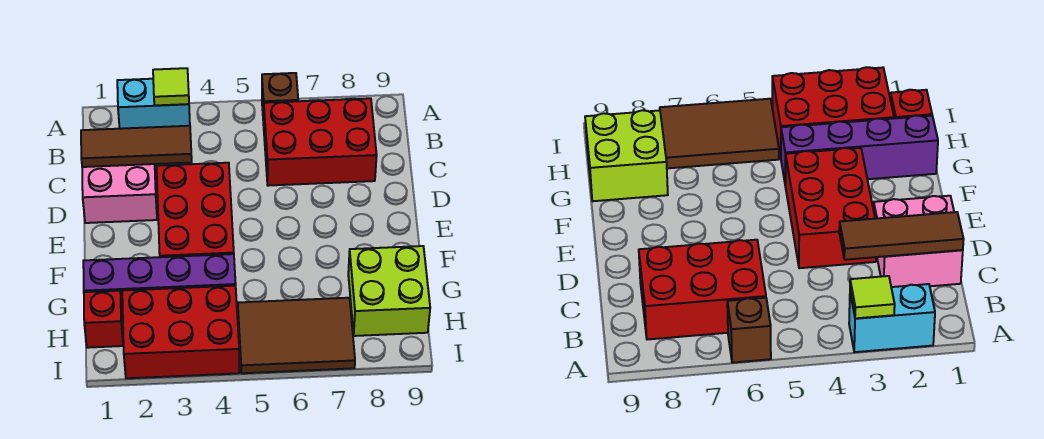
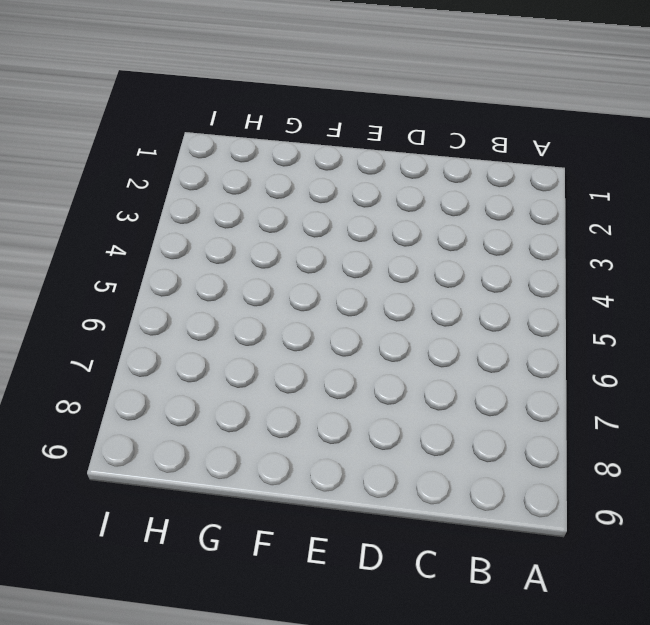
none -> cyan brick A2:A3 level 1
none -> brown brick A6 level 1
none -> red brick B6:C8 level 1

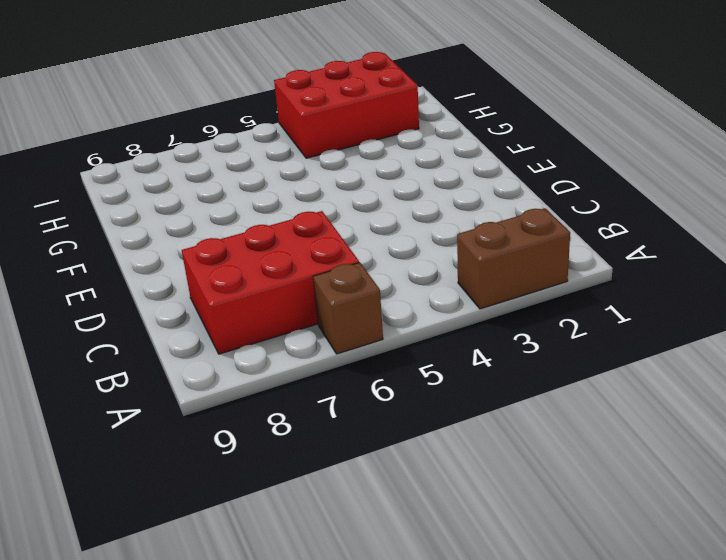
brown brick A2:A3 level 1 -> cyan brick A2:A3 level 1
none -> pink brick C1:D2 level 1
none -> red brick D3:F4 level 1
none -> purple brick G1:G4 level 1

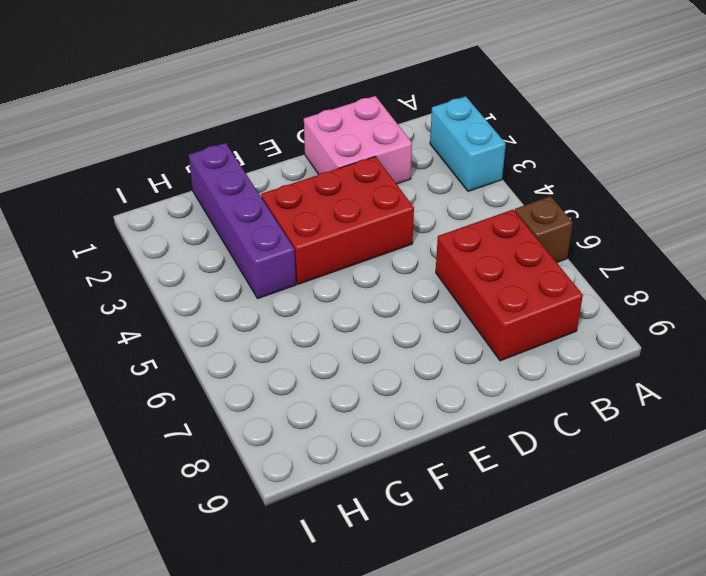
none -> lime brick G8:H9 level 1
none -> red brick H1 level 1
none -> red brick H2:I4 level 1

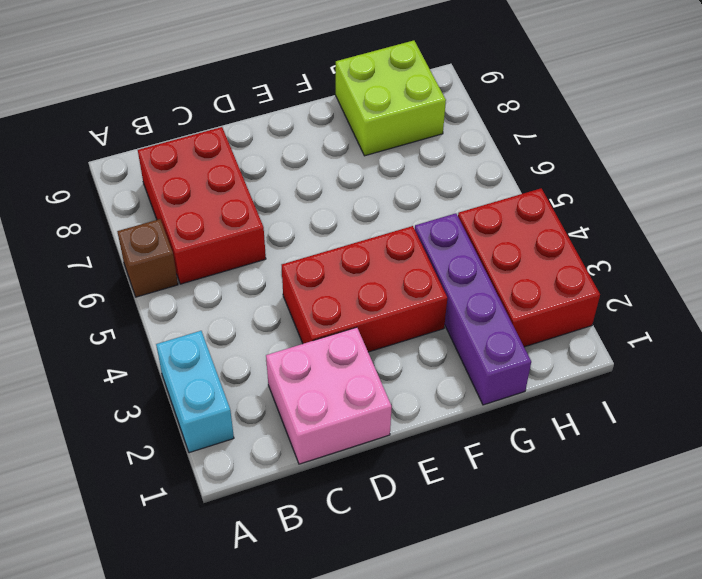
none -> red brick H1 level 1
none -> brown tile H5:I7 level 1
none -> lime tile A3 level 2

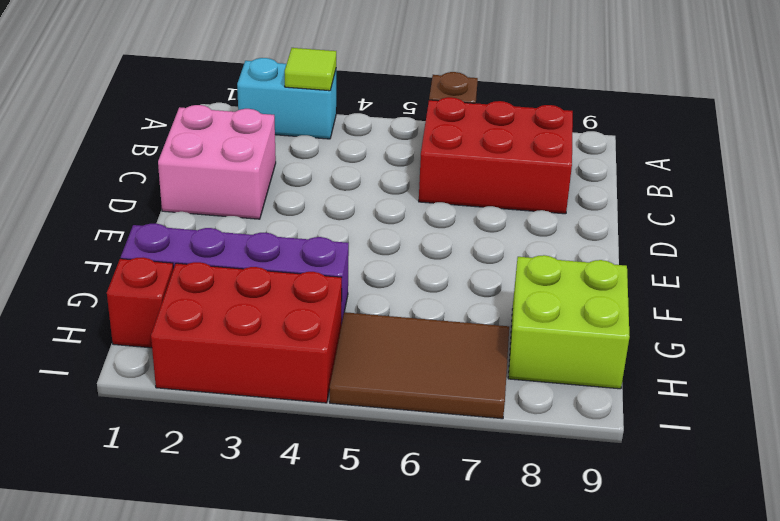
none -> red brick D3:F4 level 1
none -> brown tile C1:C3 level 2

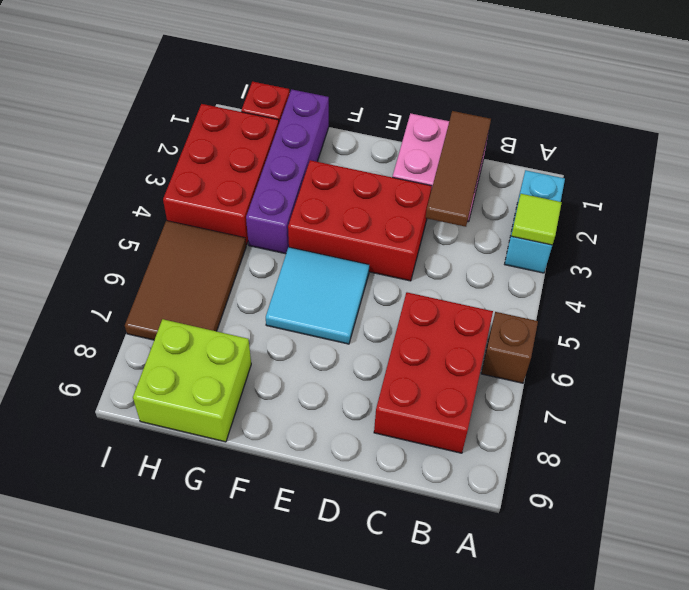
cyan tile E5:F6 level 1 -> none

